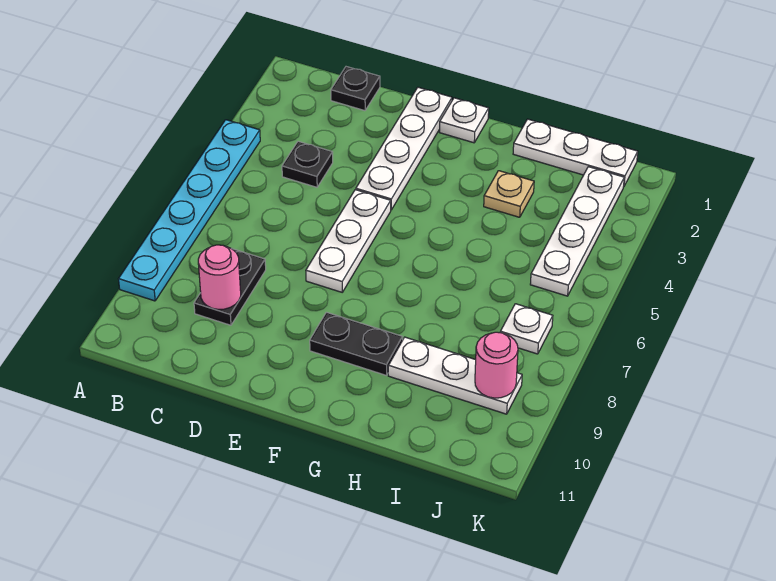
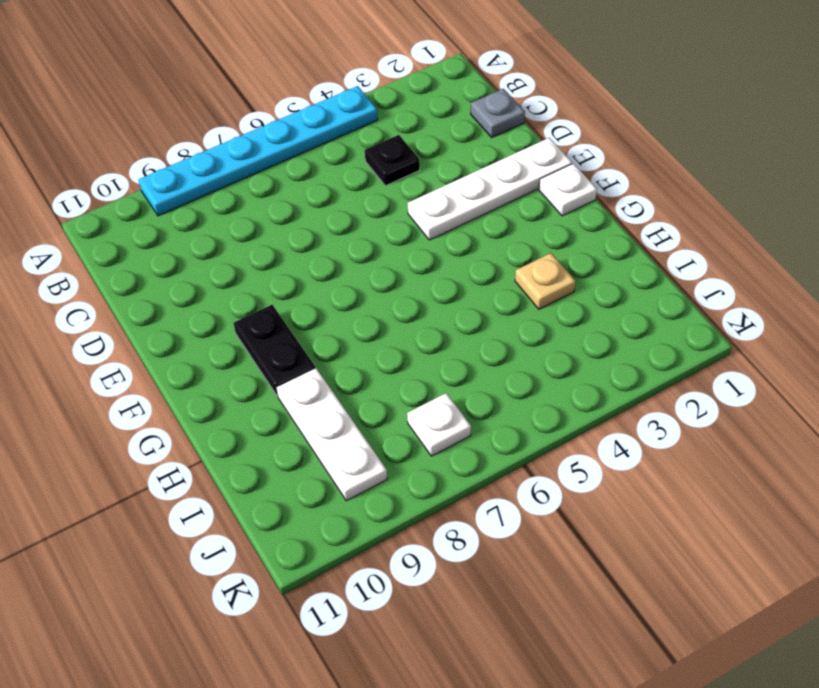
grey plate C1 level 1 -> black plate C1 level 1
none -> black plate C8:C9 level 1
none -> white plate E5:E7 level 1
none -> white plate H1:J1 level 1

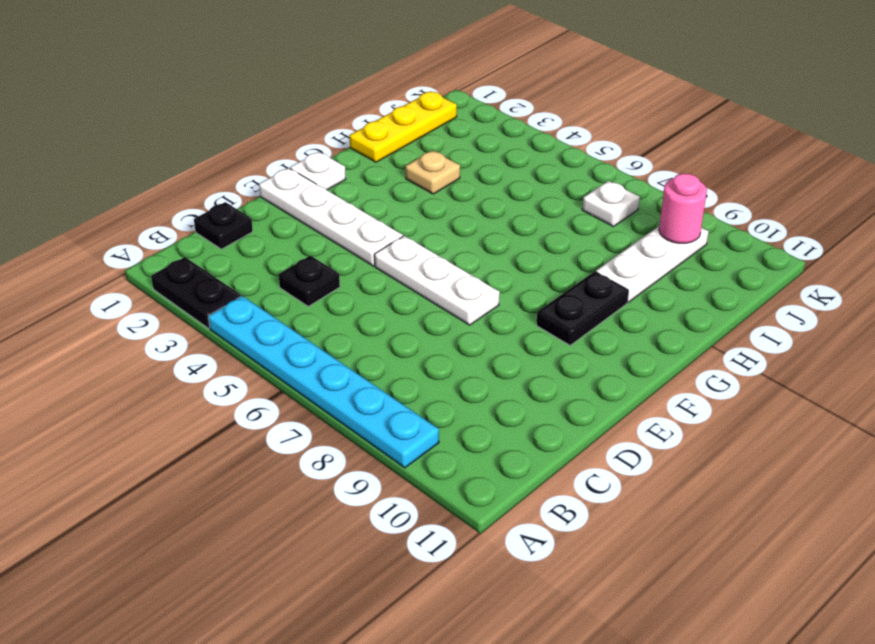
black plate A2:A3 level 1 -> black plate C8:C9 level 1
yellow plate H1:J1 level 1 -> white plate H1:J1 level 1
none -> white plate J2:J5 level 1
none -> pink round brick C9 level 2

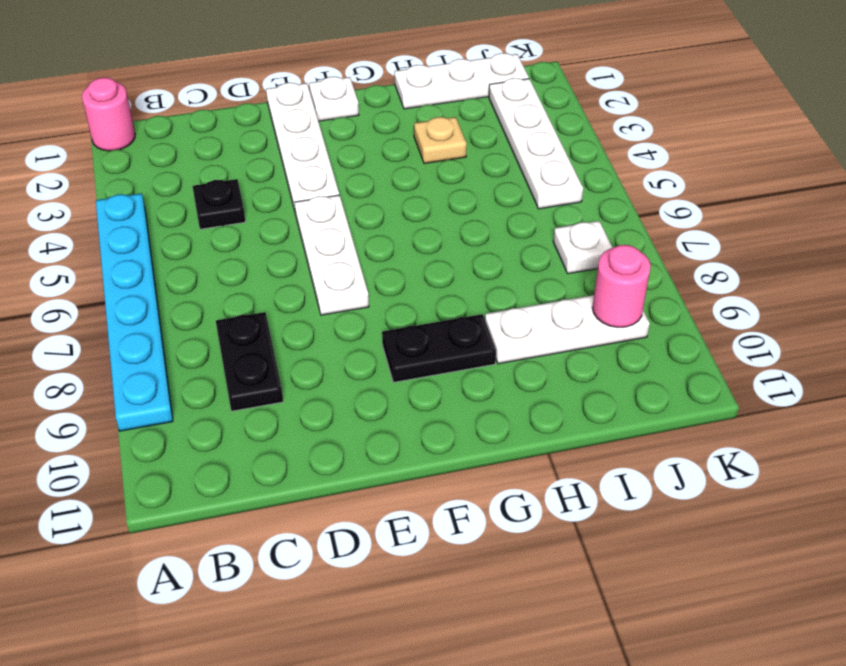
pink round brick A1 level 1 -> pink round brick C9 level 2
none -> black plate C1 level 1

